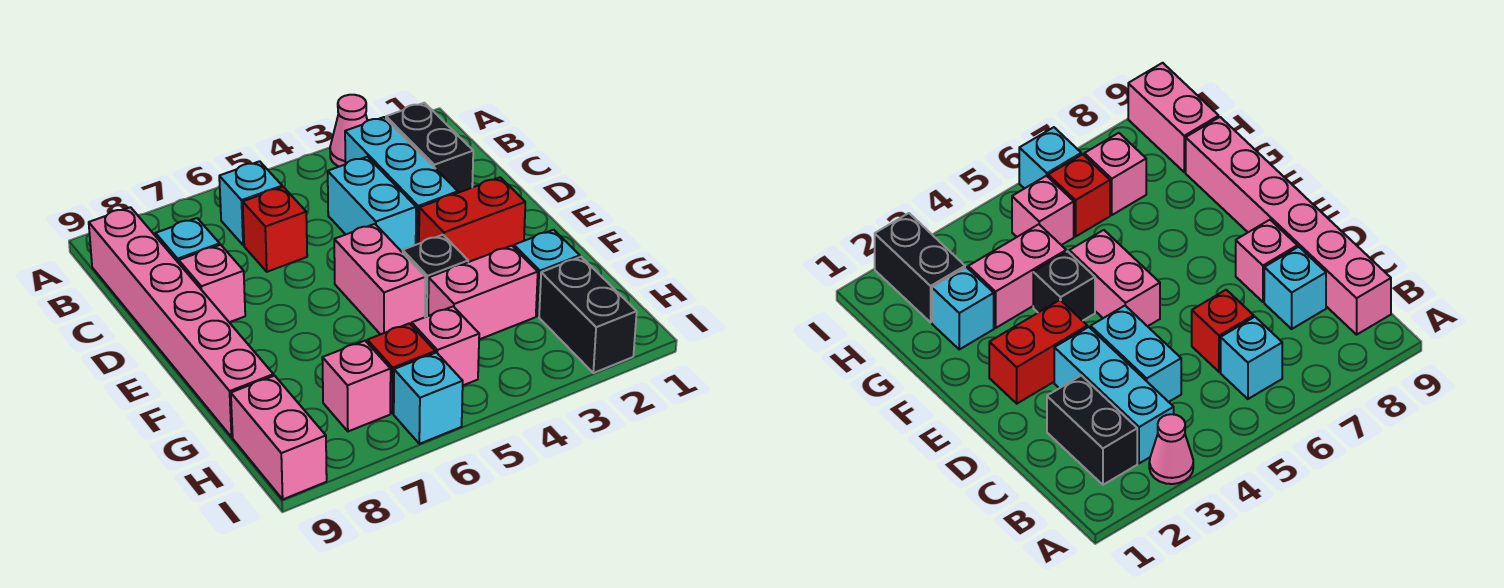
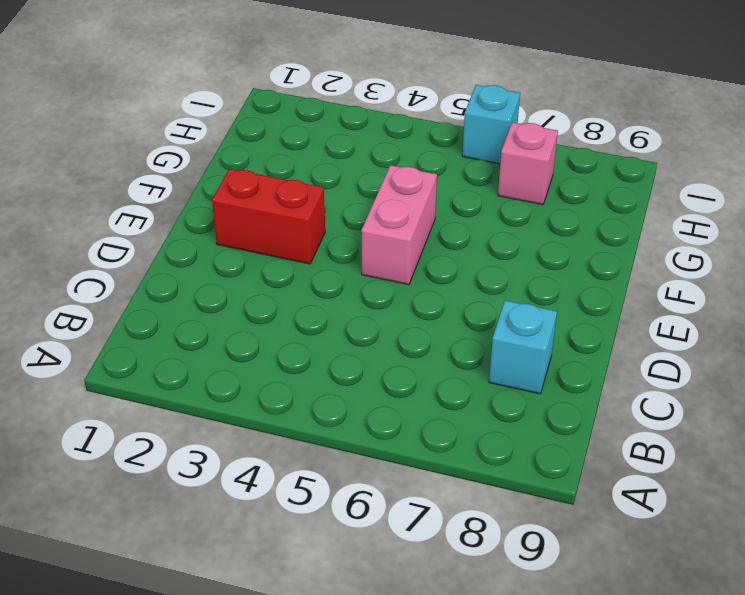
none -> pink cone A3 level 1
none -> black brick B2:C2 level 1
none -> cyan brick B3:D3 level 1

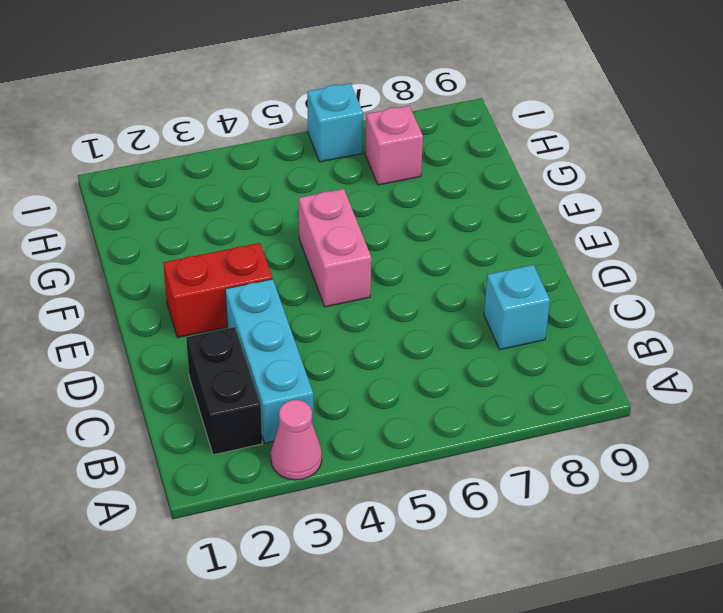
none -> cyan brick B6 level 1
none -> pink brick B9:G9 level 1
none -> cyan brick C4:D4 level 1

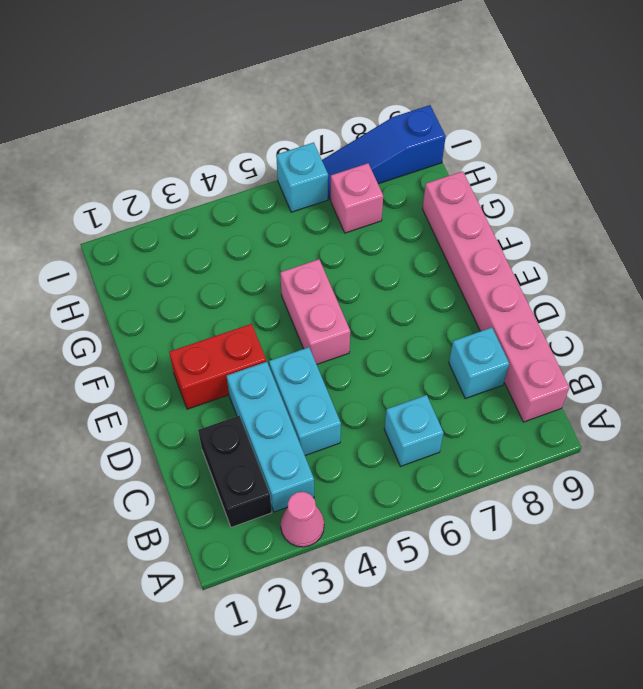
blue slope I7:I9 level 1 top 9 -> pink brick H9:I9 level 1
none -> red brick C6 level 1
none -> pink brick D8 level 1
none -> black brick F4 level 1

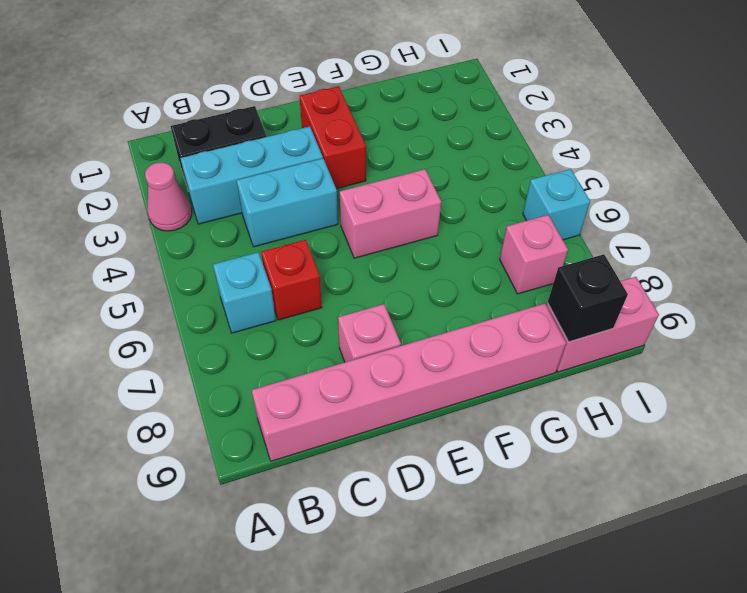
black brick H9 level 2 -> black brick F4 level 1
none -> cyan brick C8 level 1
none -> cyan brick G2 level 1
none -> pink brick G3:G4 level 1

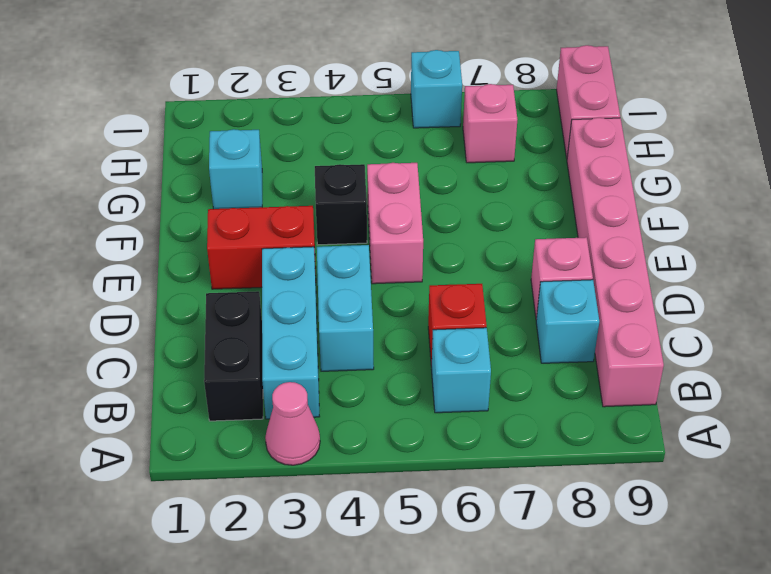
none -> pink brick G3:G4 level 1
none -> black brick H2:I2 level 1
none -> pink brick H5 level 1

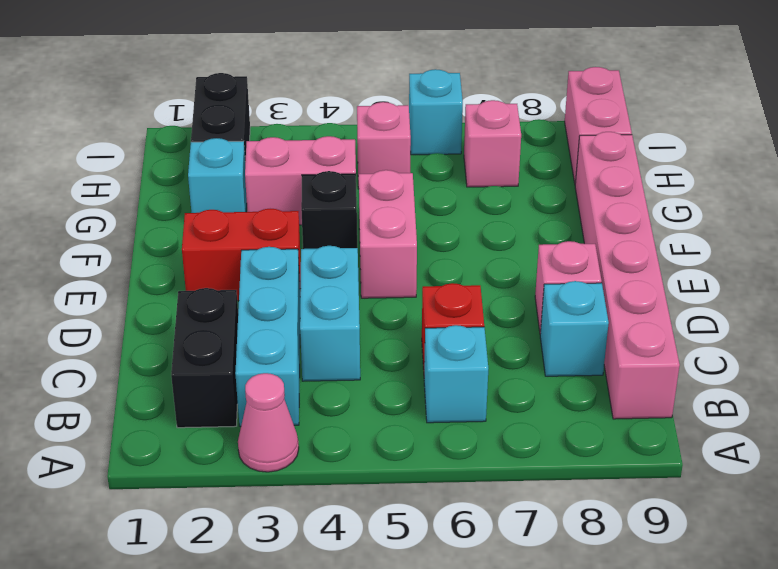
none -> red brick H6 level 1

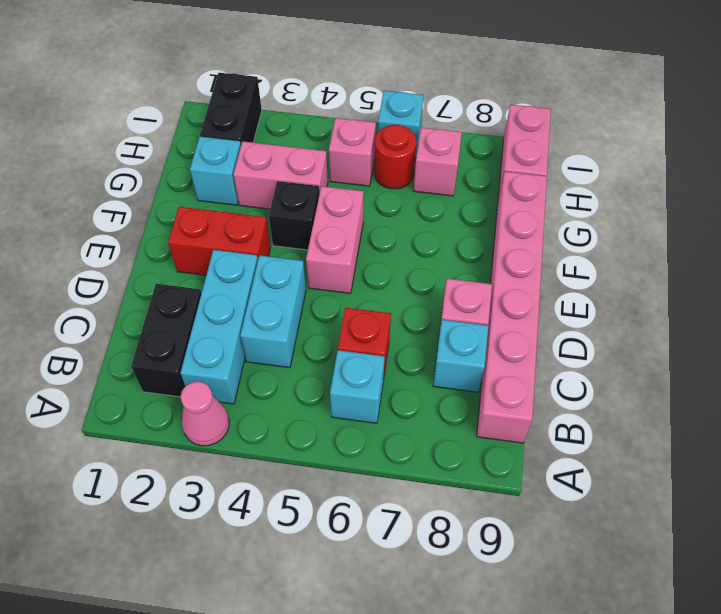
red round brick H6 level 1 -> red brick H6 level 1

